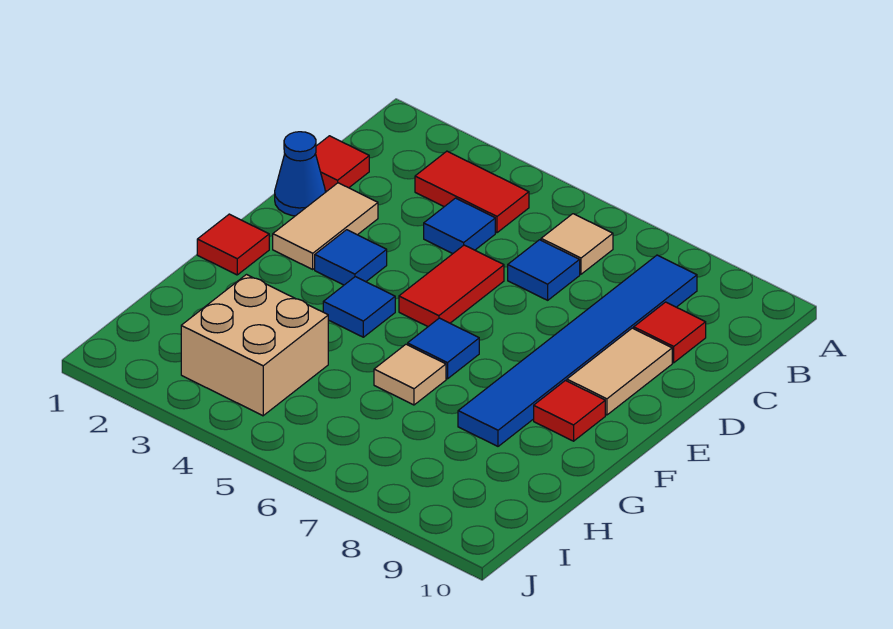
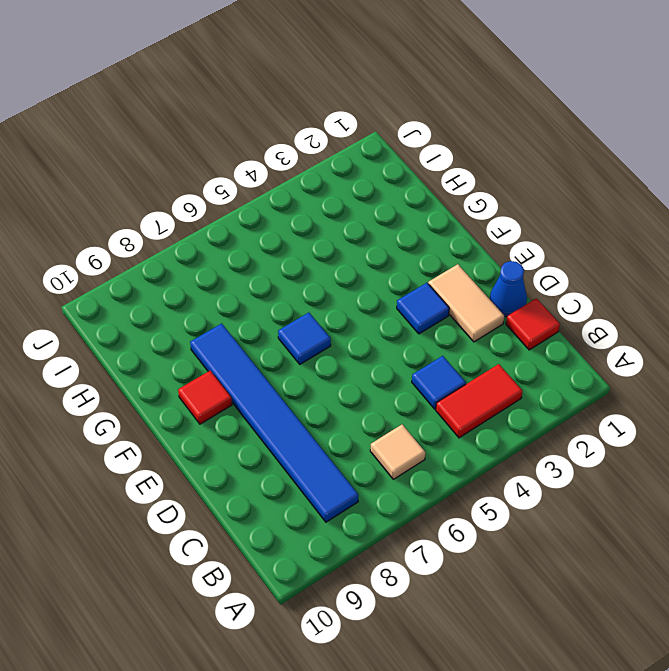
none -> blue tile C6 level 1
none -> red tile C9 level 1
none -> red tile D5:E5 level 1

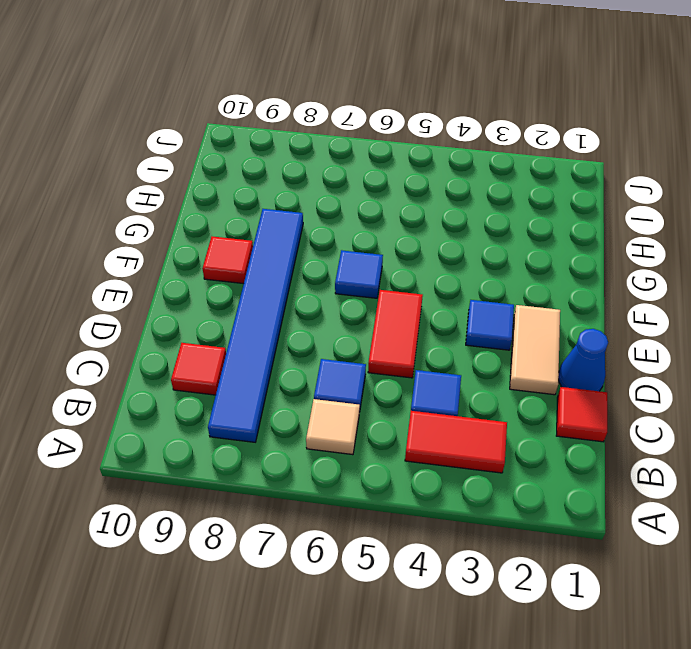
none -> tan tile D9:E9 level 1
none -> red tile F1 level 1
none -> blue tile F4 level 1

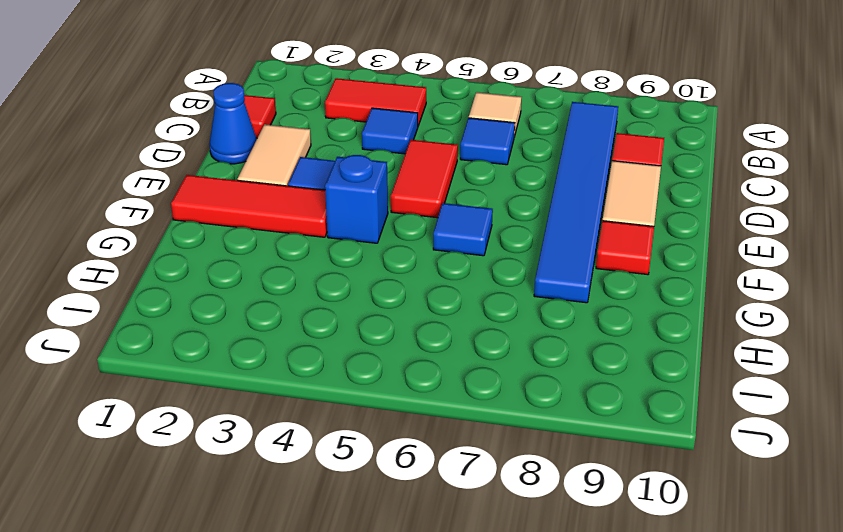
red tile F1:F3 level 1 -> red tile F1 level 1
blue brick F4 level 1 -> blue tile F4 level 1
none -> tan tile G6 level 1
none -> tan brick H3:I4 level 1

